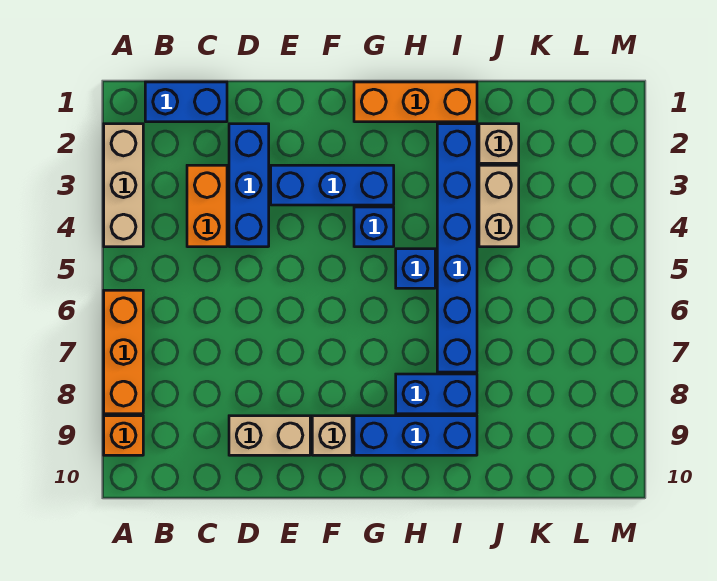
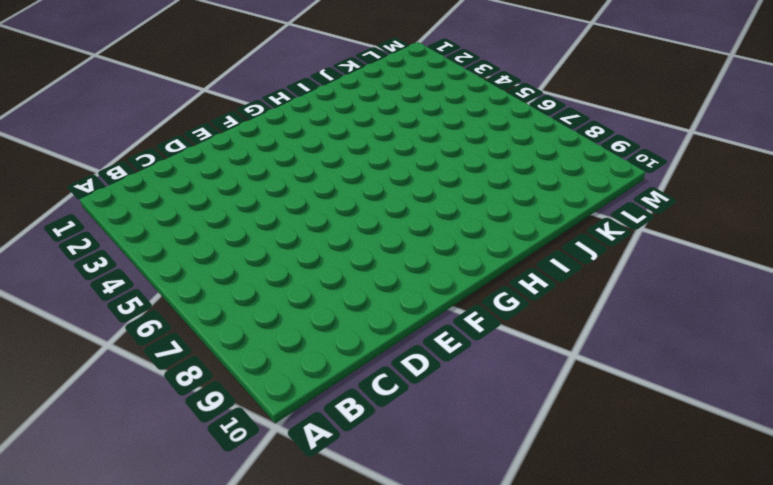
none -> tan brick A2:A4 level 1
none -> orange brick A6:A8 level 1
none -> orange brick A9 level 1

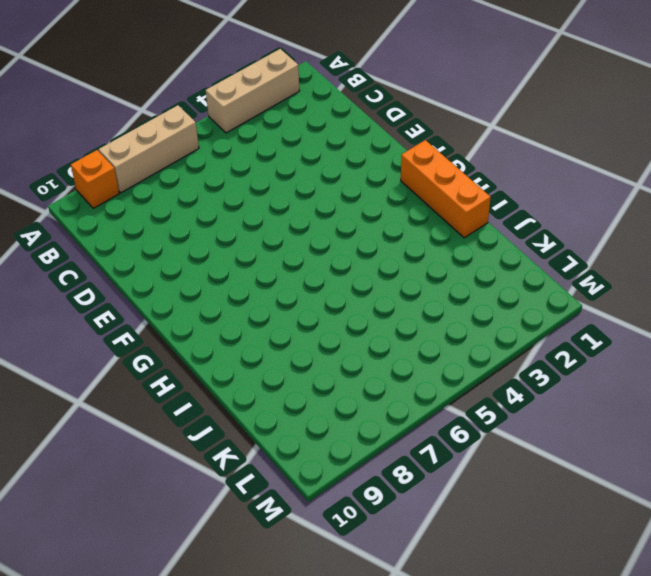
tan brick A6:A8 level 1 -> orange brick A6:A8 level 1
none -> blue brick B1:C1 level 1
none -> orange brick C3:C4 level 1
none -> blue brick D2:D4 level 1

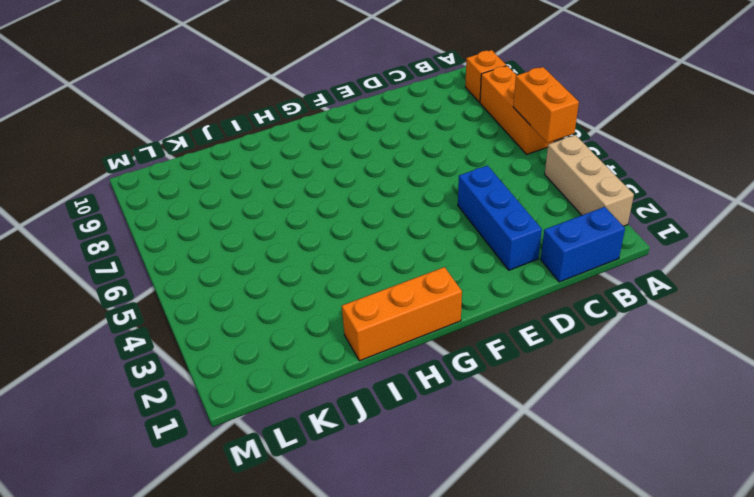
orange brick A5:A6 level 2 -> orange brick C3:C4 level 1
none -> tan brick D9:E9 level 1
none -> blue brick E3:G3 level 1
none -> tan brick F9 level 1

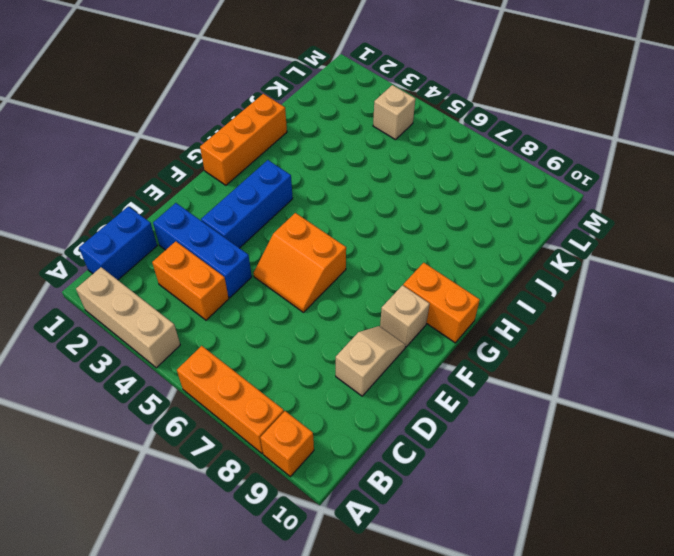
tan slope D9:E9 level 1 top D -> tan brick D9:E9 level 1
orange slope E5:F6 level 1 top F -> none
orange brick G9:G10 level 1 -> blue brick G9:I9 level 1
tan brick L4 level 1 -> tan brick J2 level 1
none -> blue brick G4 level 1
none -> blue brick H5 level 1
none -> blue brick H8:I8 level 1

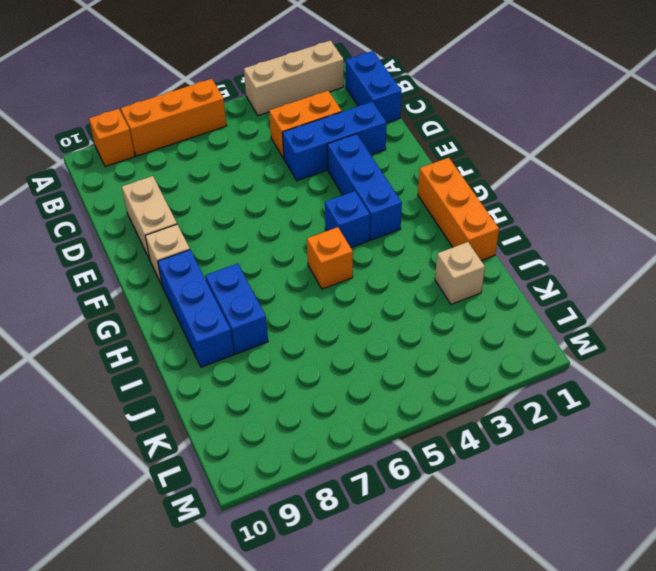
orange brick H5 level 1 -> blue brick H5 level 1
none -> blue brick I2:I7 level 1
none -> tan brick J3:J4 level 1

